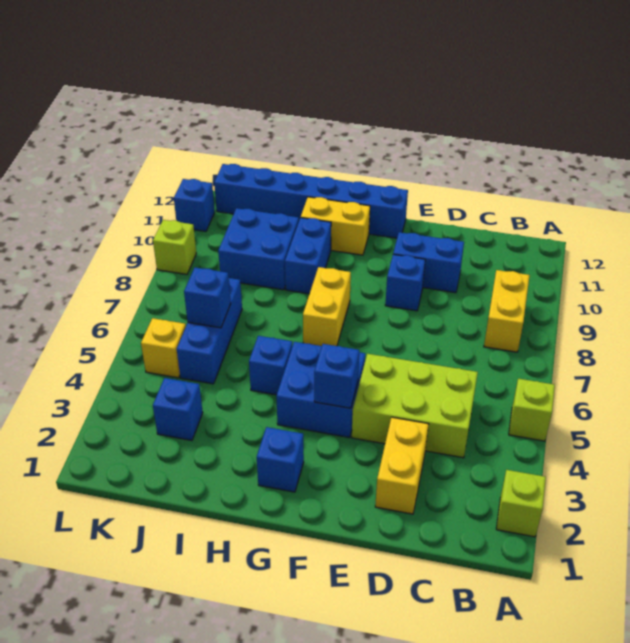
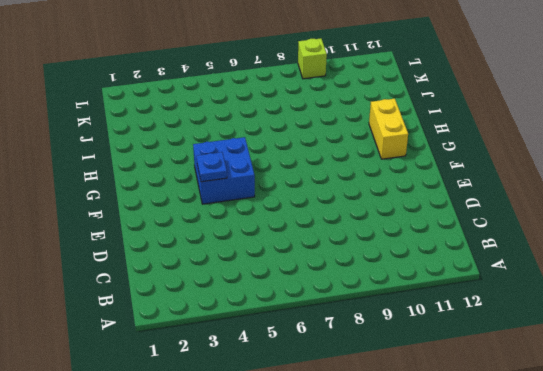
blue plate F4 level 2 -> blue brick F4 level 2
none -> lime brick A2 level 1
none -> lime brick A5 level 1
none -> yellow brick B8:B9 level 1

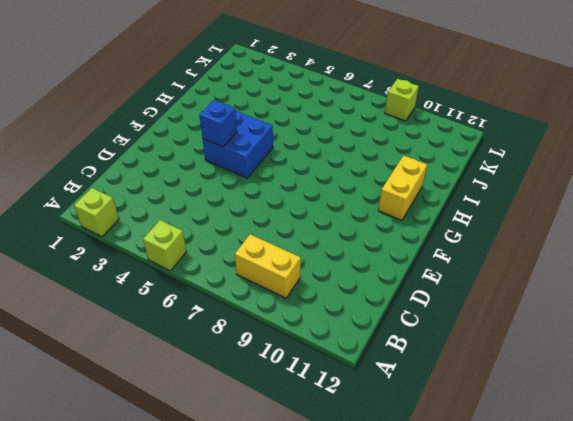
none -> lime brick C4:E5 level 1
none -> yellow brick D2:D3 level 1
none -> blue brick D10:E10 level 1

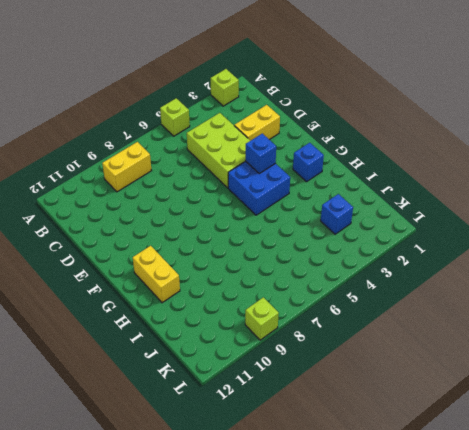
none -> blue brick D10:E10 level 1
none -> blue brick E9 level 1
none -> blue brick F12:K12 level 1

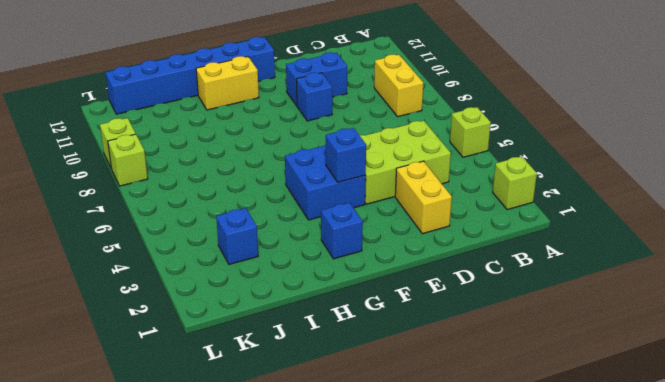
lime brick L8 level 1 -> none
none -> yellow brick G7:G8 level 1
none -> blue brick H5 level 1
none -> blue brick H9:H10 level 1

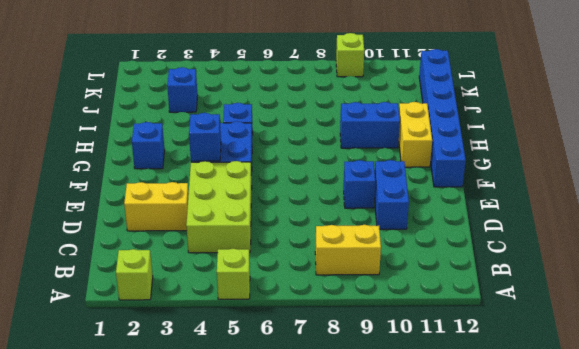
none -> yellow brick G7:G8 level 1
none -> blue brick I9:J10 level 1
none -> blue brick J5:J7 level 1

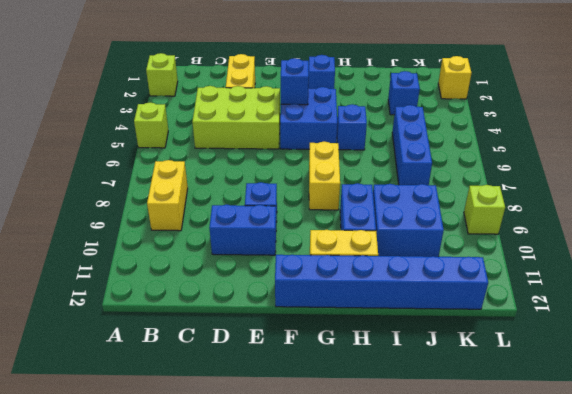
yellow brick L2 level 1 -> yellow brick K5 level 1
none -> blue brick L11 level 1
none -> blue brick J6 level 2

